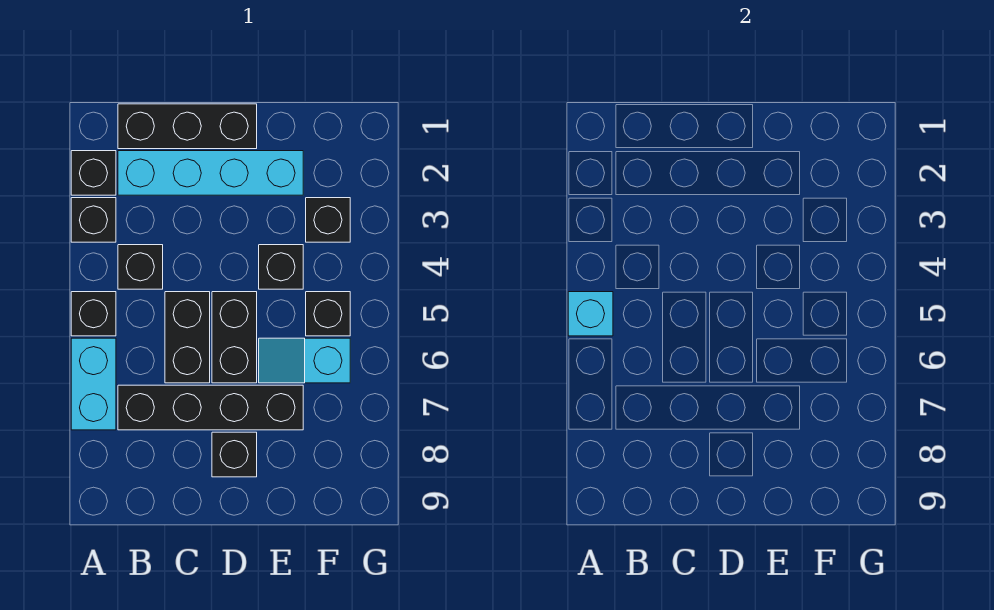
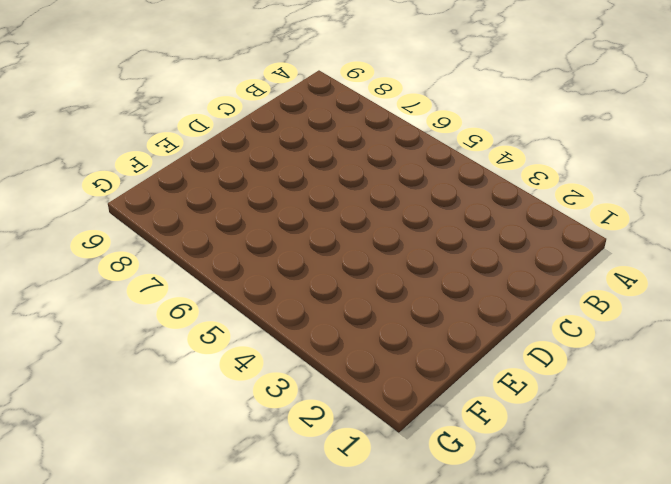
none -> black brick A2 level 1
none -> black brick A3 level 1
none -> black brick A5 level 1

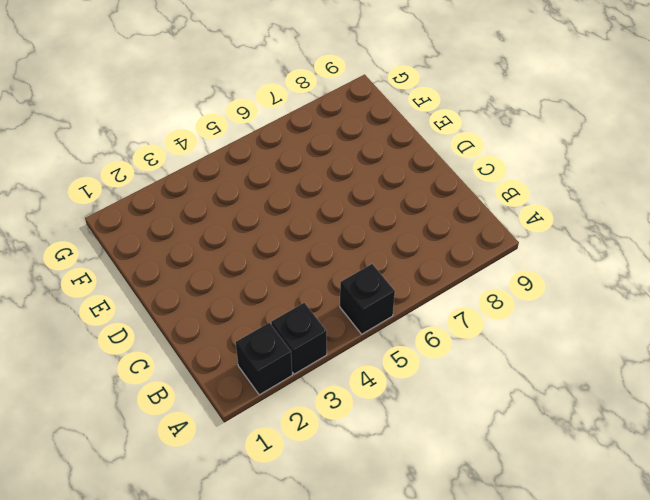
none -> cyan brick A6:A7 level 1
none -> black brick B1:D1 level 1
none -> cyan brick B2:E2 level 1

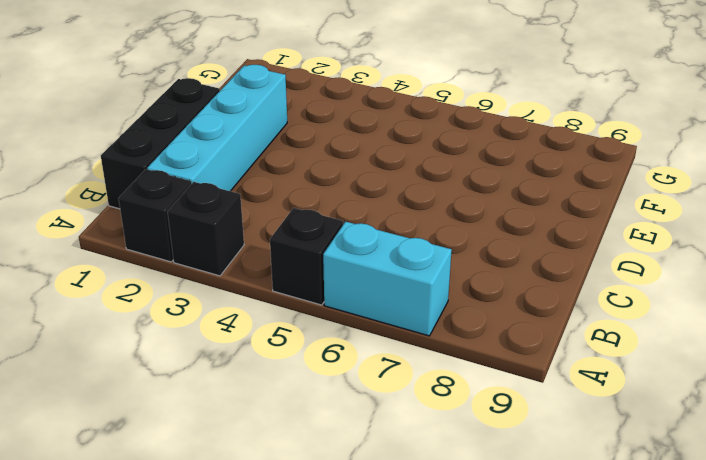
none -> black brick B4 level 1
none -> black brick B7:E7 level 1
none -> black brick C5:C6 level 1

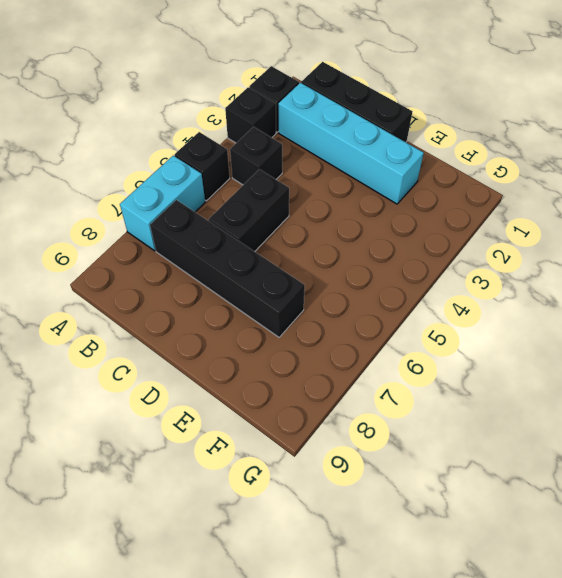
none -> black brick D5:D6 level 1
none -> black brick D8 level 1
none -> black brick E4 level 1

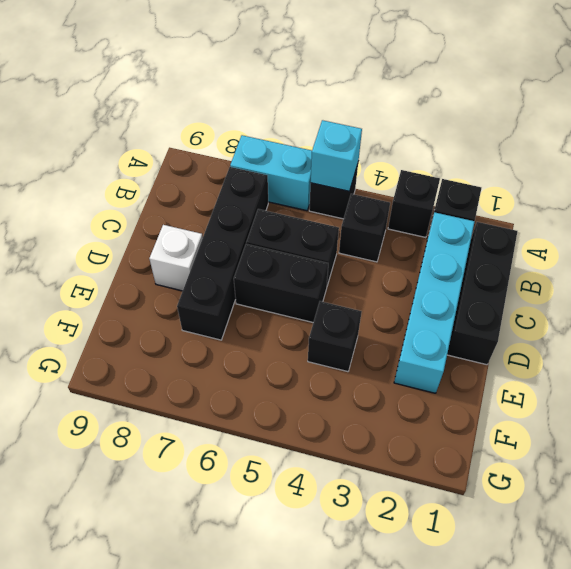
white brick D8 level 1 -> black brick D8 level 1
none -> cyan slope E6:F6 level 1 top F
none -> black brick F3 level 1
none -> black brick F5 level 1

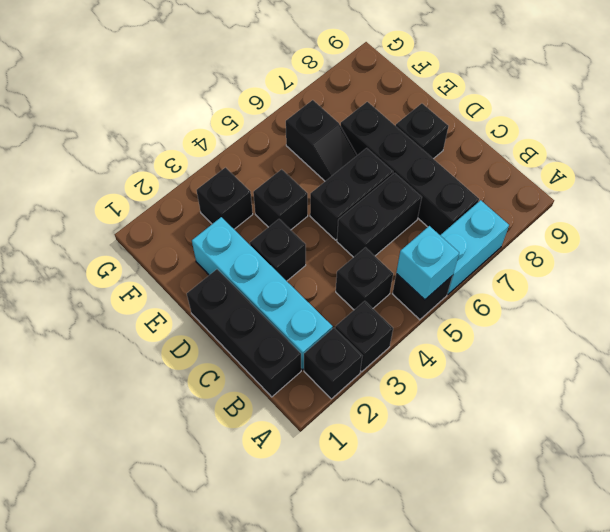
black brick D3 level 1 -> black brick F5 level 1
black slope E6:F6 level 1 top F -> cyan slope E6:F6 level 1 top F

